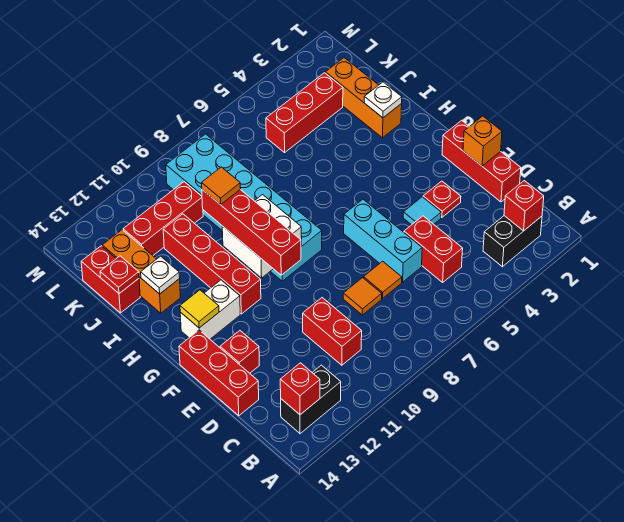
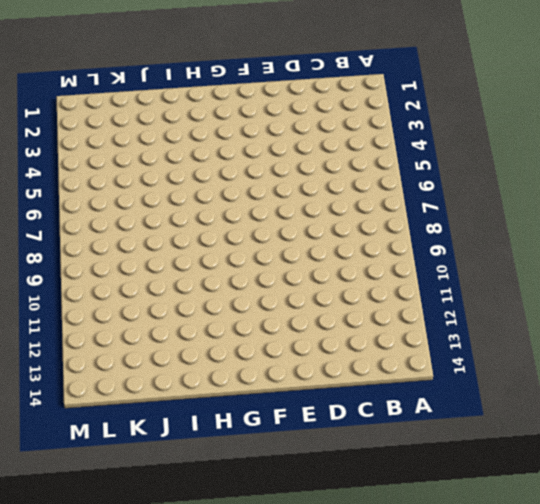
none -> black brick B2:B3 level 1
none -> black brick B12:B13 level 1
none -> red brick C5:D5 level 1
none -> red brick C10:D10 level 1

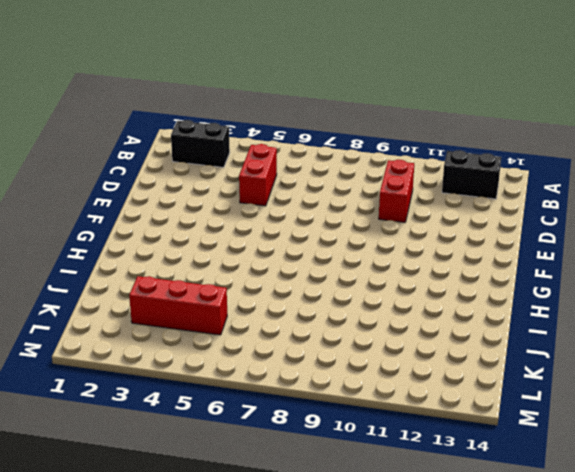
none -> red brick D1:F1 level 1
none -> cyan brick D6:F6 level 1
none -> orange tile D7 level 1
none -> orange tile D8 level 1

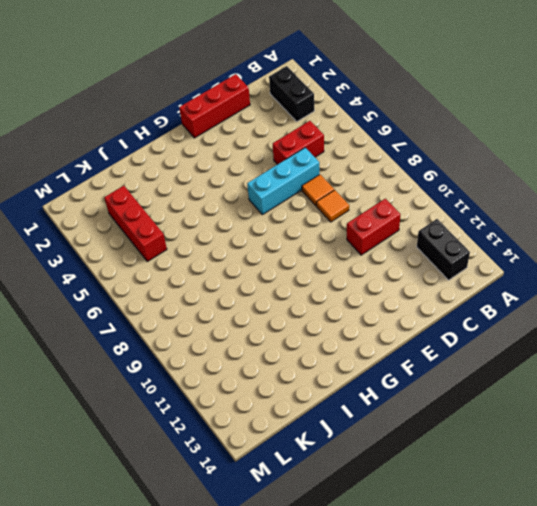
none -> red brick D14:F14 level 1
none -> red plate E3 level 1
none -> cyan tile E4 level 1
none -> red brick E13 level 1

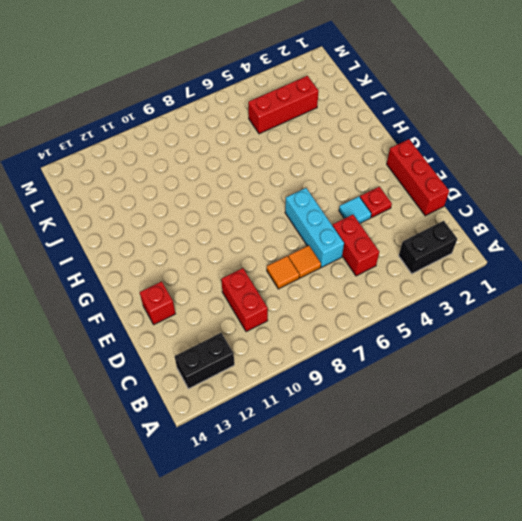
none -> red brick D14:F14 level 1
none -> cyan brick G8:L9 level 1
none -> red brick G11:J11 level 1
none -> white brick G12:G13 level 1

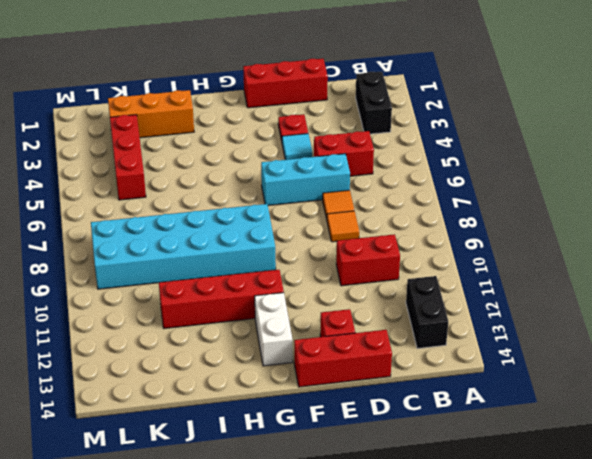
none -> orange brick I13:K13 level 1
none -> red brick J14:K14 level 1
none -> red brick K10:K12 level 1
none -> red brick B2 level 2

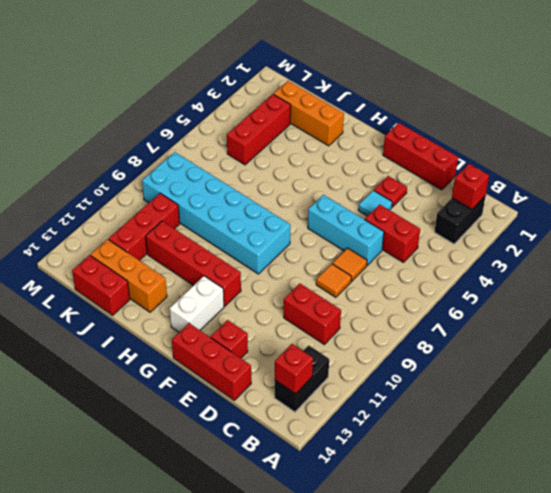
none -> orange brick E1 level 2
none -> white brick G9:H10 level 2
none -> yellow tile G13 level 2
none -> white plate I2 level 2

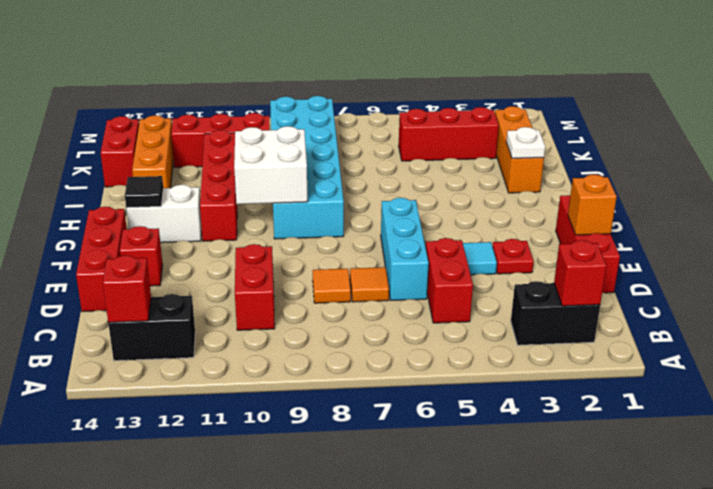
black tile G13 level 2 -> yellow tile G13 level 2
none -> white plate I13 level 2
none -> red plate J14 level 2
none -> red brick F10:I10 level 3
none -> orange tile I10 level 4

